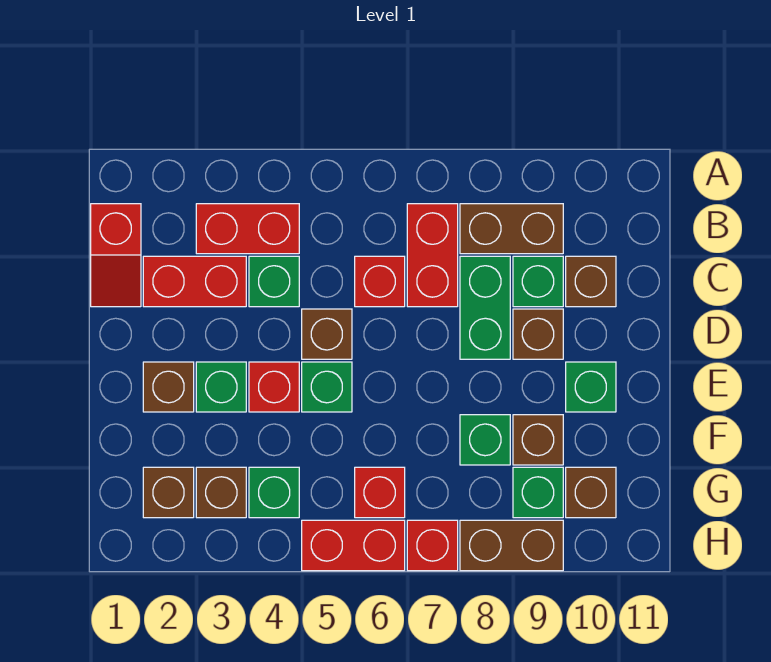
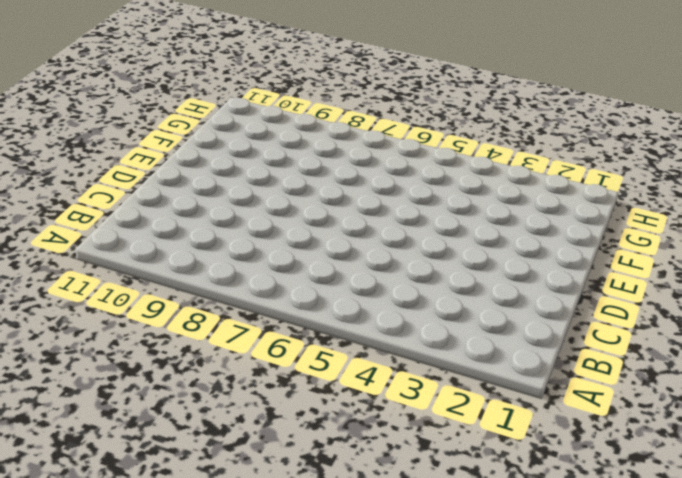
none -> red slope B1:C1 level 1 top B
none -> red brick B3:B4 level 1
none -> red brick B7:C7 level 1

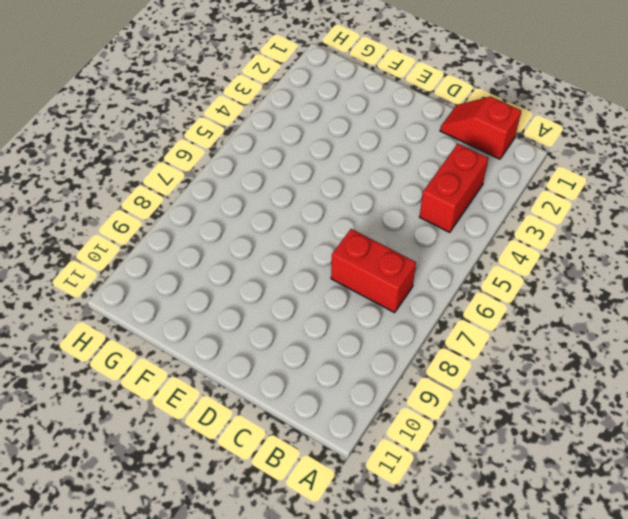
none -> brown brick B8:B9 level 1
none -> red brick C2:C3 level 1
none -> green brick C4 level 1

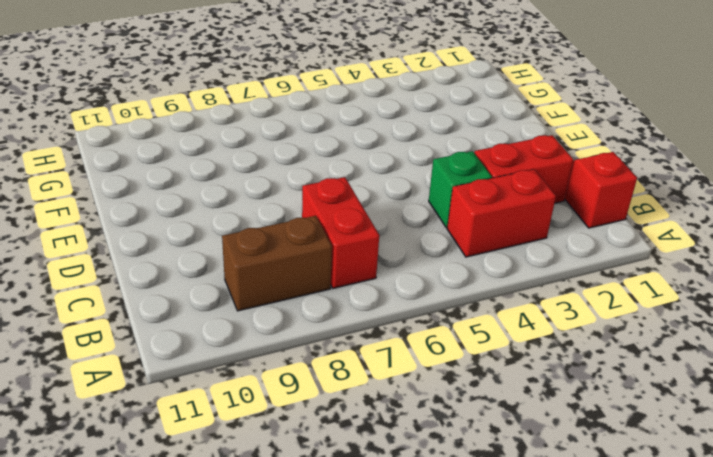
none -> red brick C6 level 1
none -> green brick C8:D8 level 1
none -> green brick C9 level 1

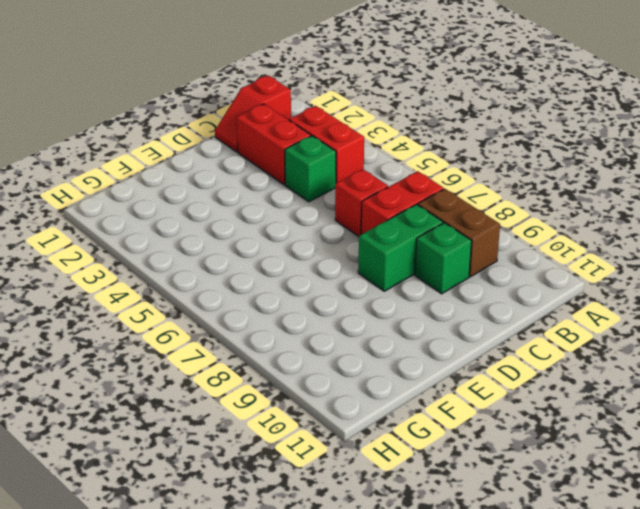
none -> brown brick C10 level 1
none -> brown brick D5 level 1
none -> brown brick D9 level 1

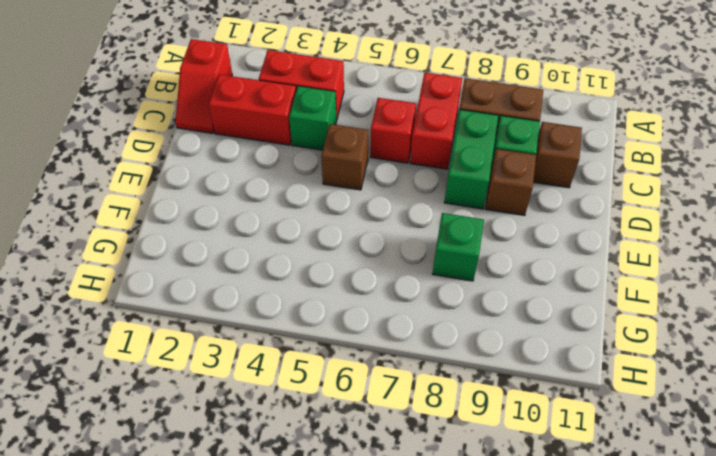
none -> brown brick E2 level 1
none -> green brick E3 level 1
none -> red brick E4 level 1

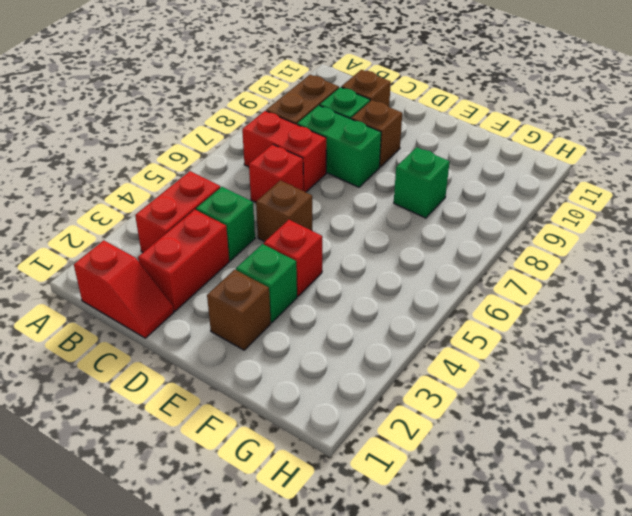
none -> green brick E5 level 1
none -> green brick E10 level 1
none -> brown brick F9 level 1

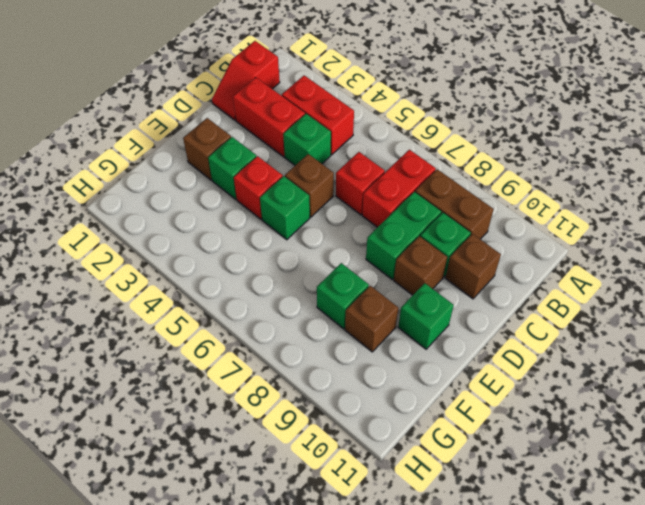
none -> brown brick G2 level 1
none -> brown brick G3 level 1
none -> green brick G4 level 1

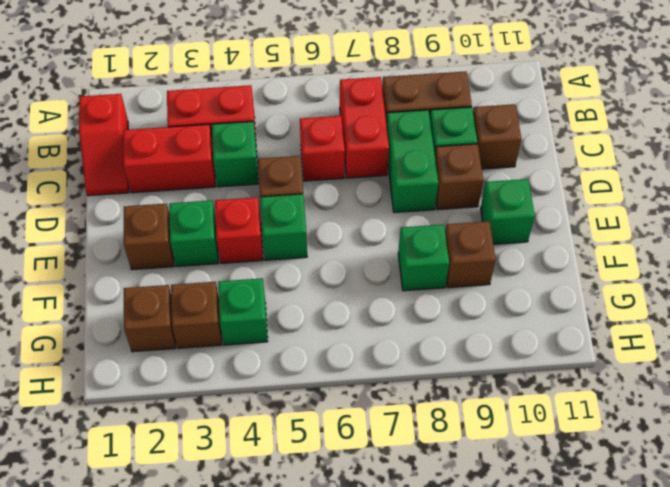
none -> red brick G6 level 1
none -> green brick G9 level 1
none -> brown brick G10 level 1

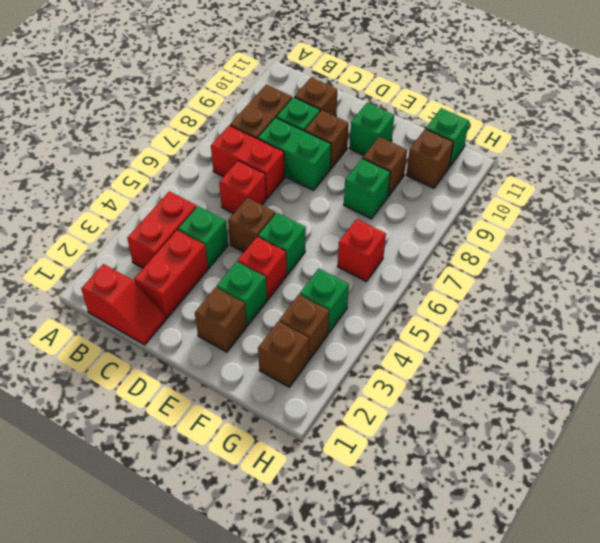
green brick G11 level 1 -> green brick G9 level 1
none -> red brick H5:H6 level 1
none -> red brick H7 level 1
none -> brown brick H8:H9 level 1

